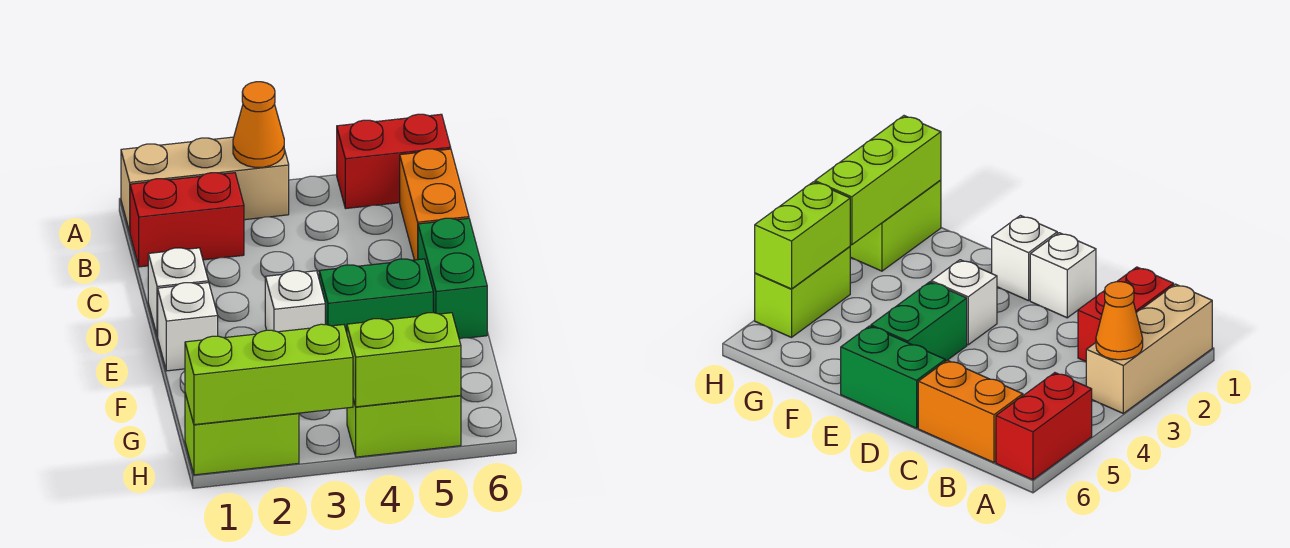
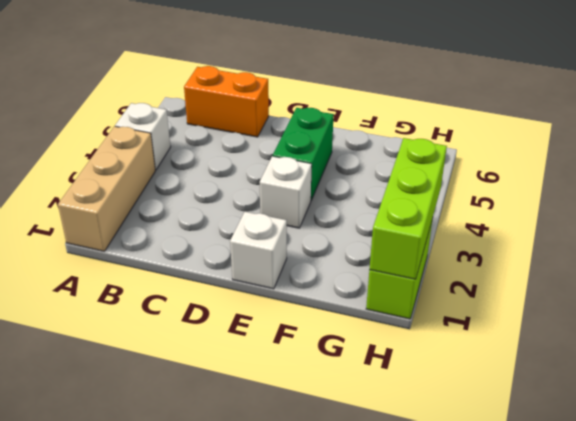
white brick A4 level 1 -> white brick D1 level 1
none -> red brick A5:A6 level 1
none -> red brick B1:B2 level 1
none -> green brick D6:E6 level 1

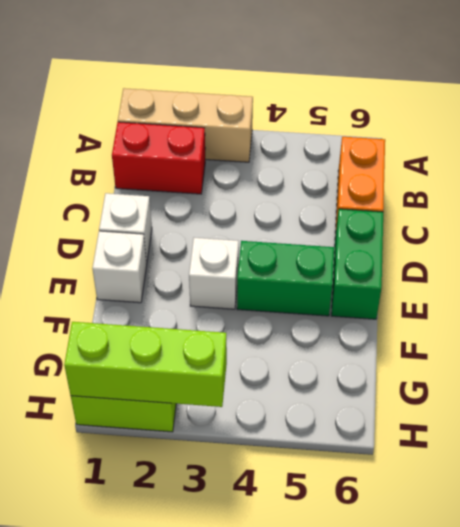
none -> red brick A5:A6 level 1
none -> lime brick H4:H5 level 1
none -> orange cone A3 level 2

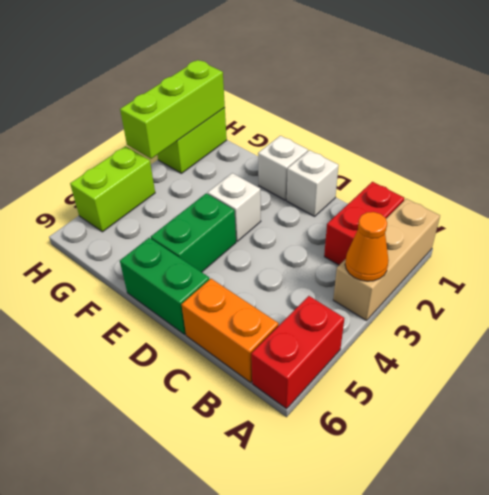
none -> lime brick H4:H5 level 2

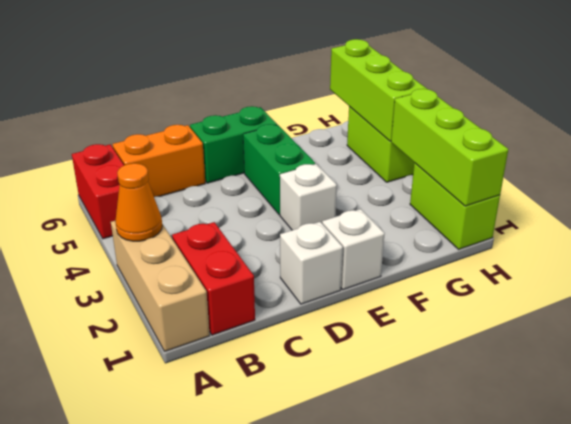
lime brick H4:H6 level 2 -> lime brick H4:H5 level 2

